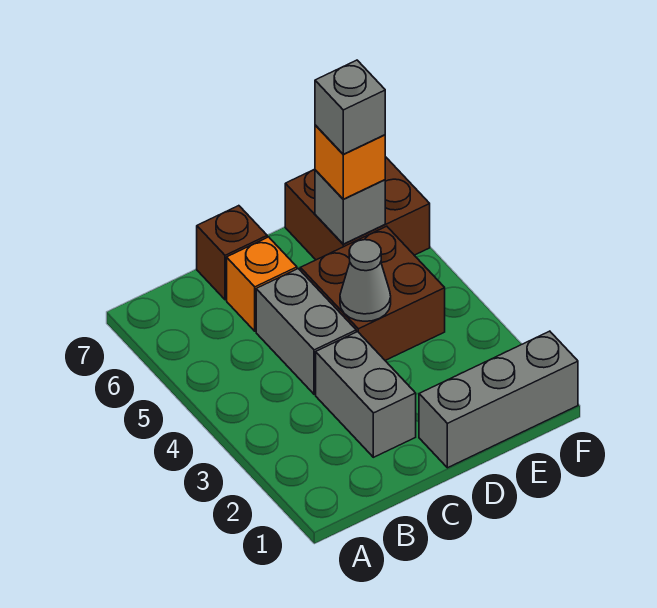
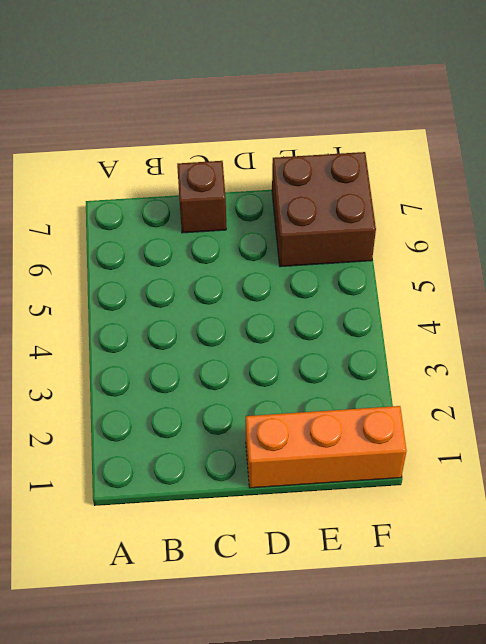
orange brick D1:F1 level 1 -> grey brick D1:F1 level 1
none -> grey brick C2:C3 level 1
none -> grey brick C4:C5 level 1

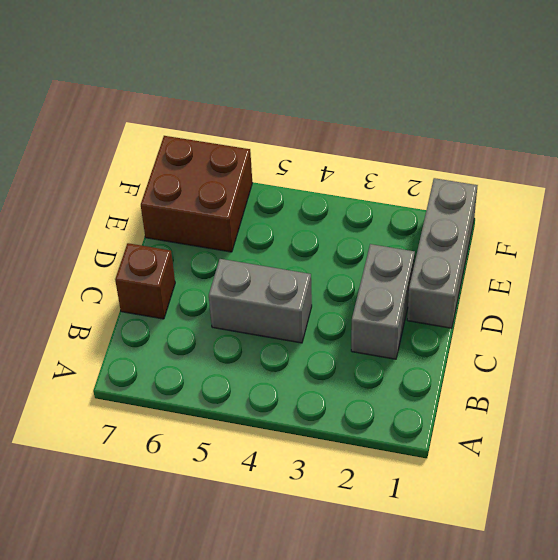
grey brick C2:D2 level 1 -> grey brick C2:C3 level 1
none -> orange brick C6 level 1
none -> brown brick D4:E5 level 1

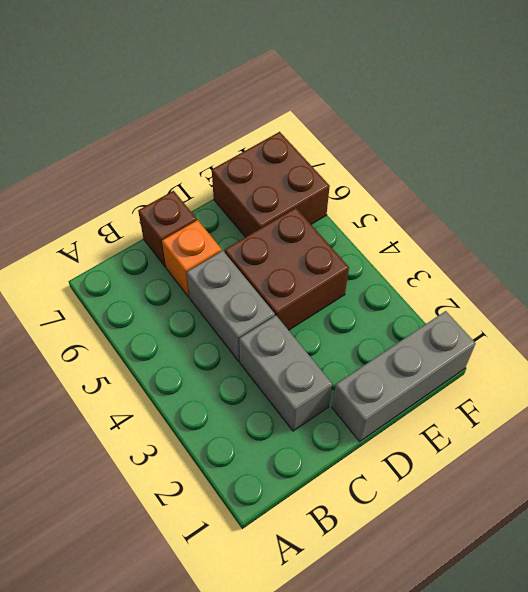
none -> grey cone D4 level 2
none -> grey brick E6 level 2

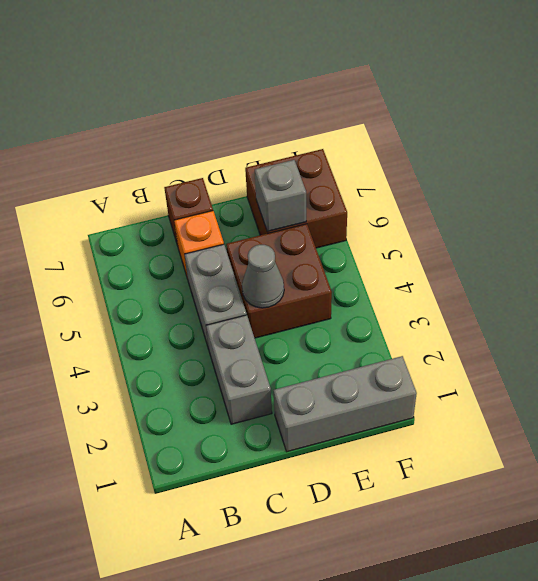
none -> orange brick E6 level 3
none -> grey brick E6 level 4

